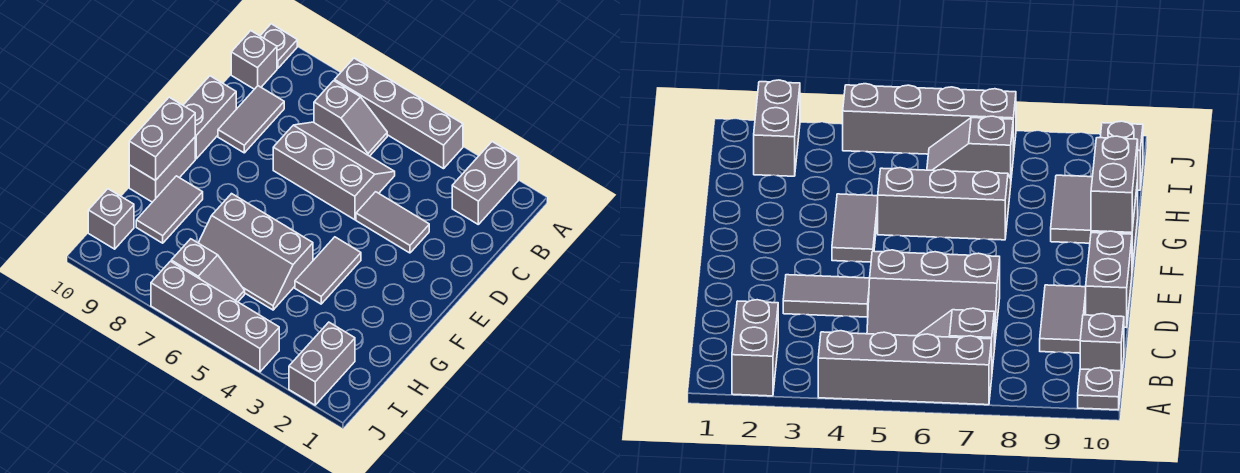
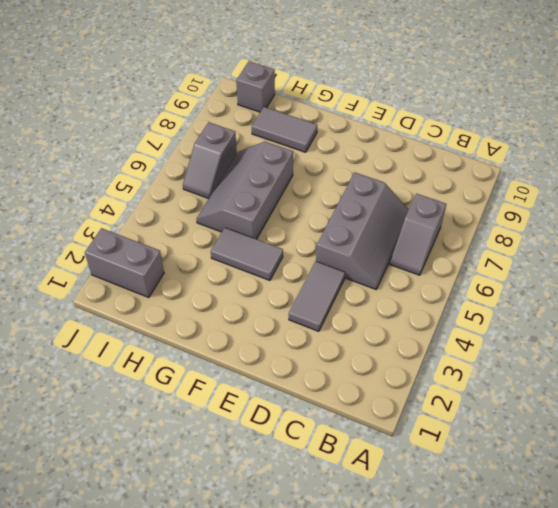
none -> grey brick A2:B2 level 1
none -> grey brick A4:A7 level 1
none -> grey plate A10 level 1

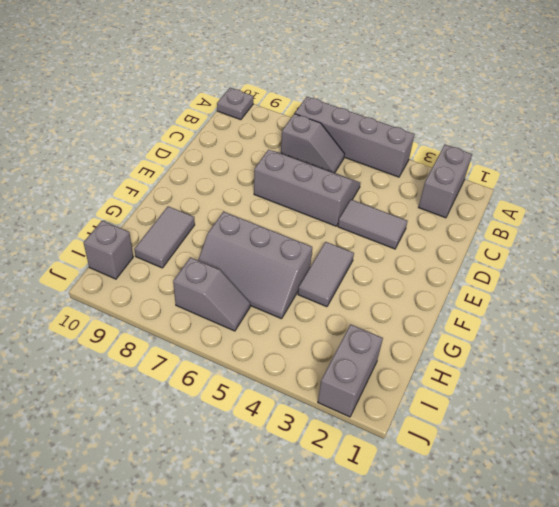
none -> grey brick B10 level 1
none -> grey tile C9:D9 level 1
none -> grey brick D10:E10 level 1

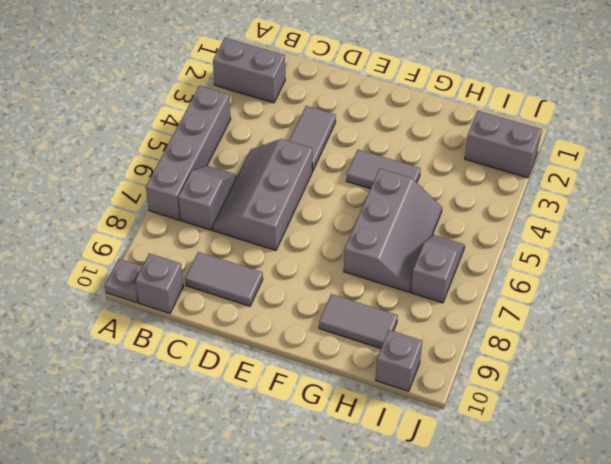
none -> grey brick D10:E10 level 1
none -> grey brick F10:G10 level 1
none -> grey brick J4:J7 level 1

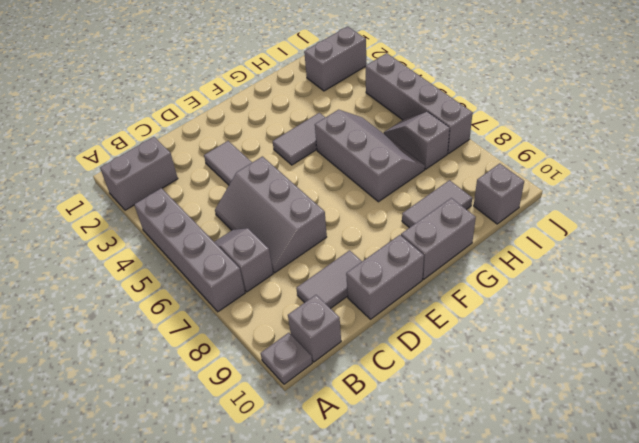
none -> grey brick F10:G10 level 2

